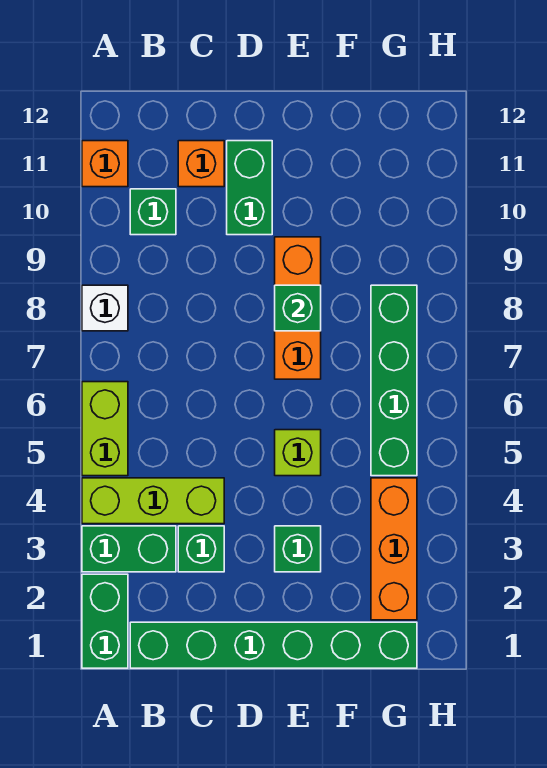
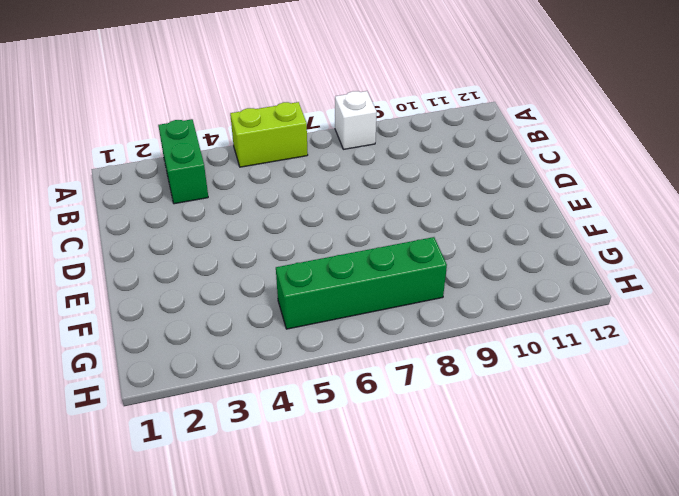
none -> green brick A1:A2 level 1
none -> lime brick A4:C4 level 1
none -> orange brick A11 level 1

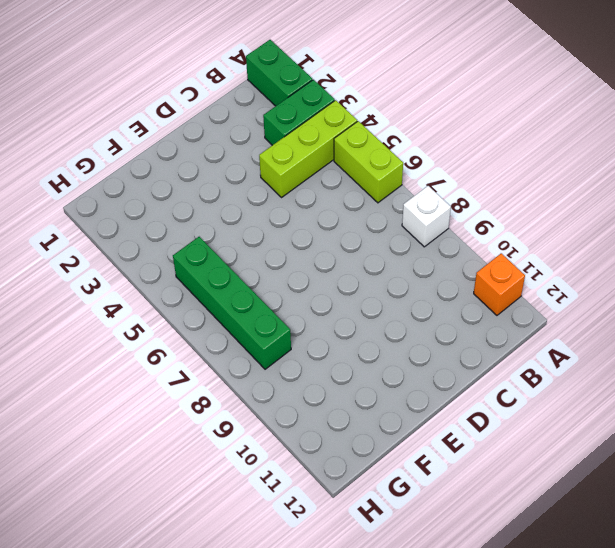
none -> green brick B1:G1 level 1
none -> green brick B10 level 1
none -> green brick C3 level 1

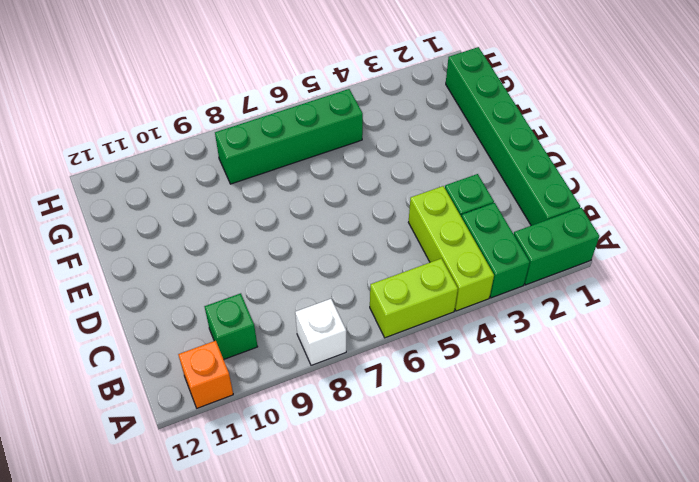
none -> orange brick C11 level 1
none -> green brick D10:D11 level 1
none -> green brick E3 level 1

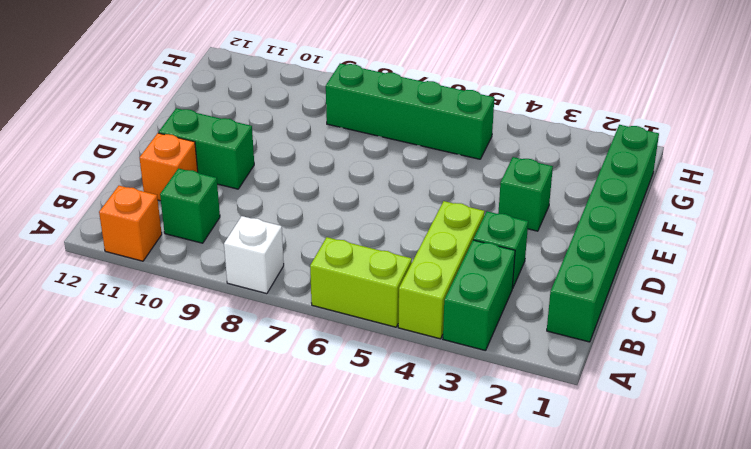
none -> green brick A1:A2 level 1
none -> lime brick E5 level 1
none -> orange brick E7:E9 level 1

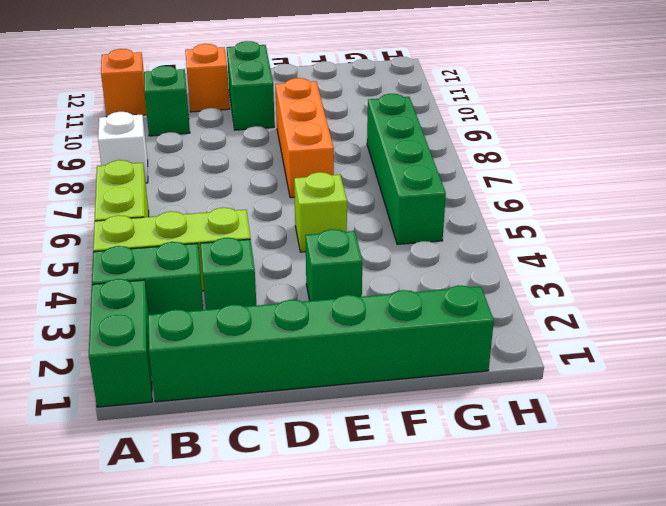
none -> orange brick G2:G4 level 1
none -> green brick E8 level 2

